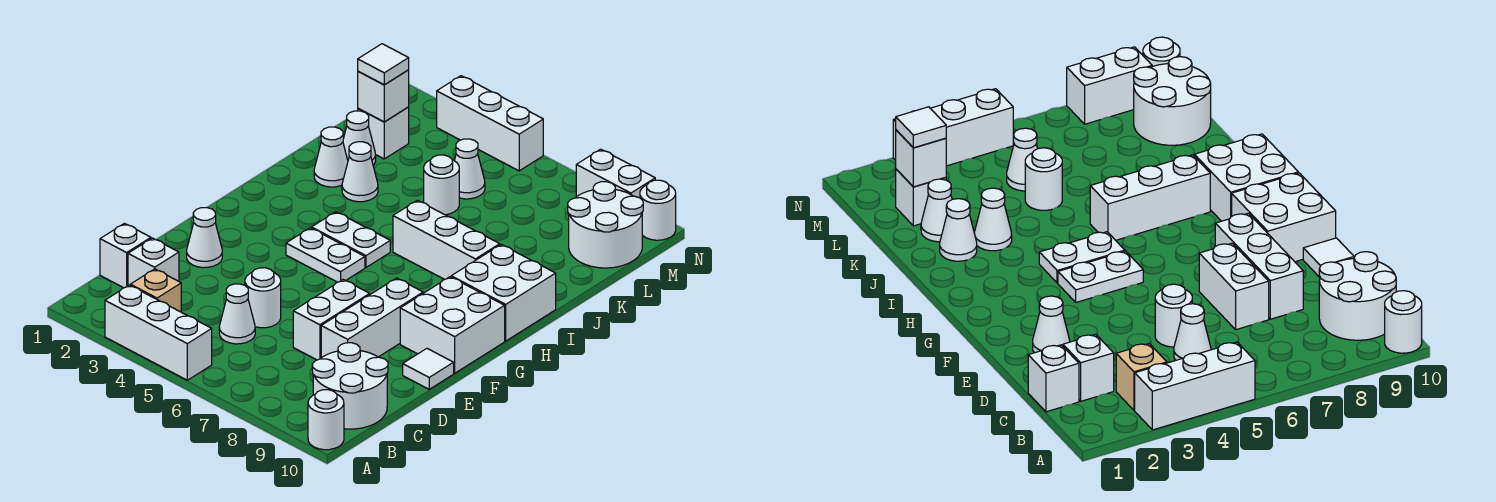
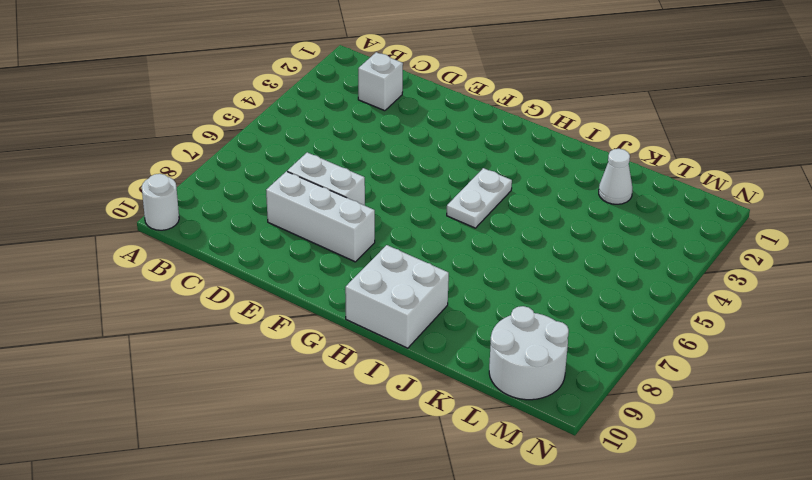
none -> white brick A3:A5 level 1
none -> tan brick B3 level 1
none -> white round brick B9:C10 level 1

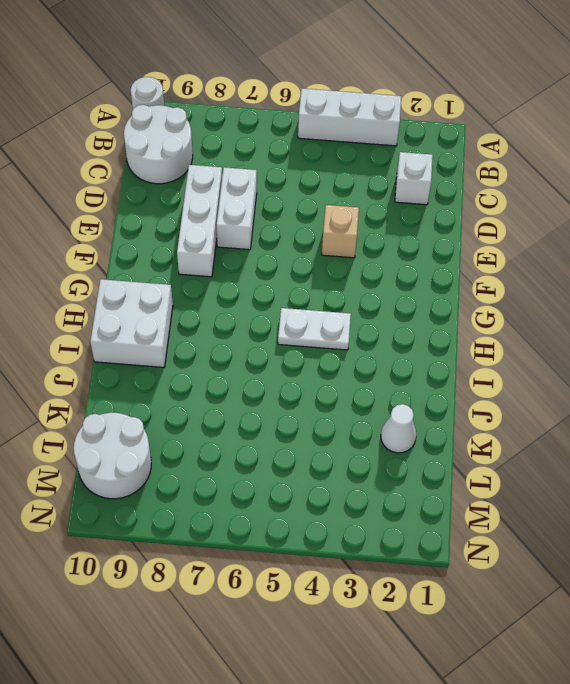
tan brick E4 level 1 -> tan brick B3 level 1
none -> white brick C1 level 1
none -> white cone C5 level 1
none -> white round brick D5 level 1

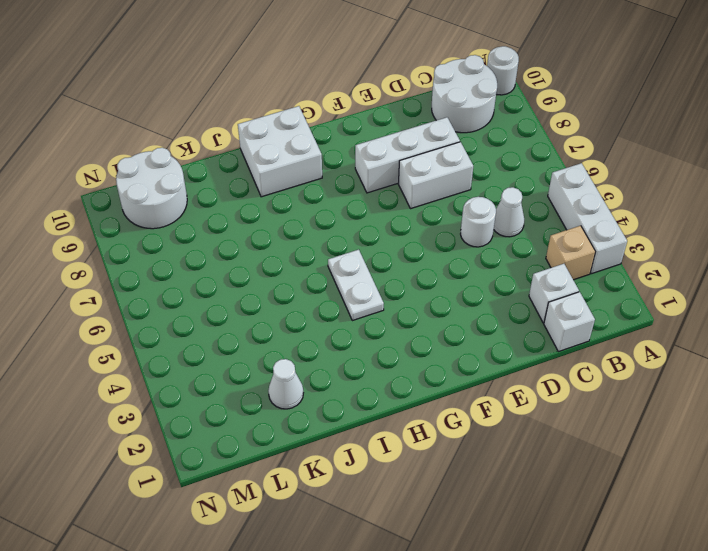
none -> white cone E2 level 1
none -> white tile E10 level 1
none -> white brick F9:G10 level 1

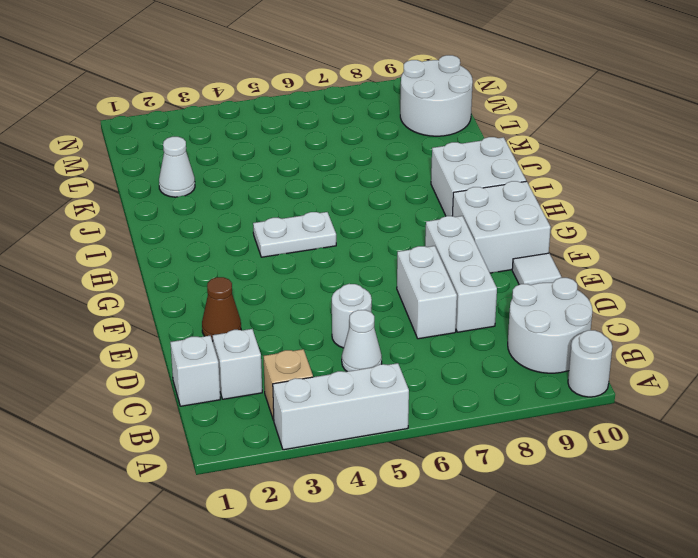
brown cone E2 level 1 -> white cone E2 level 1
none -> white plate G4:G5 level 1
none -> white brick I6:I8 level 1
none -> white cone J2 level 1

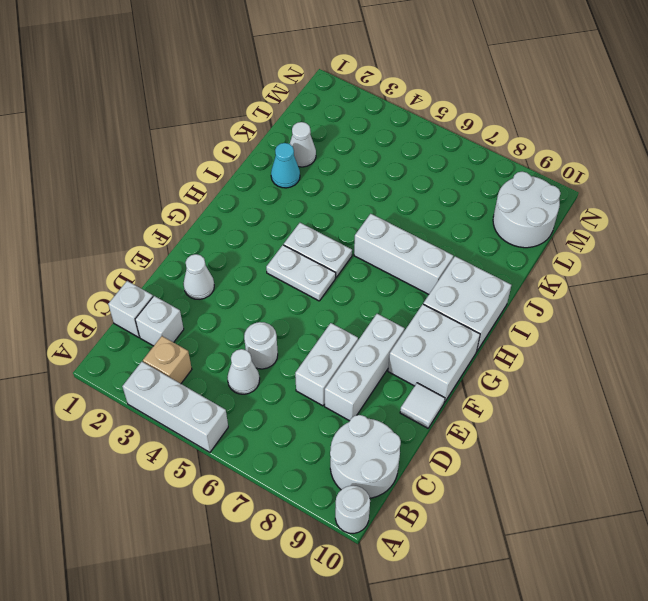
cyan cone J2 level 1 -> white cone J2 level 1
none -> white cone J3 level 1
none -> white round brick K5 level 1
none -> white brick L2 level 1

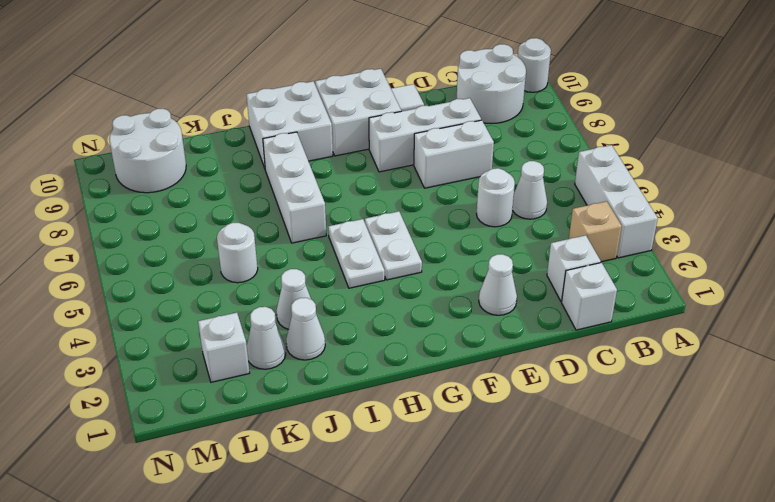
none -> white cone L5 level 1
none -> white brick N3:N5 level 1
none -> white brick N8:N9 level 1

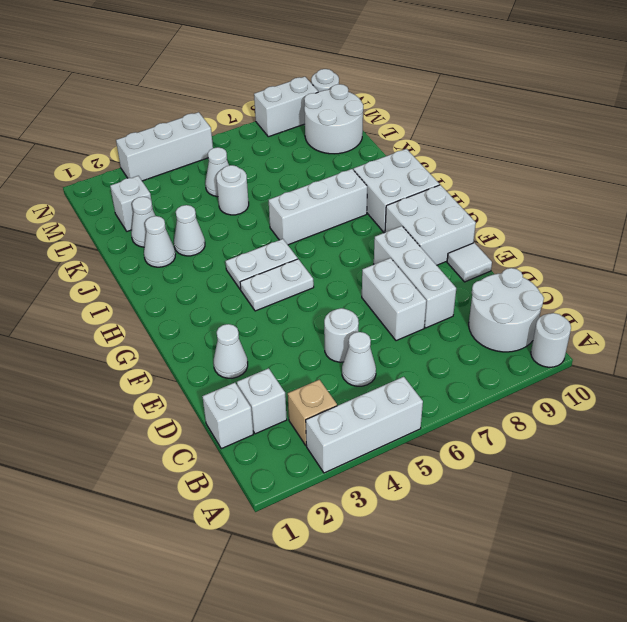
none -> white brick L2 level 2
none -> white tile L2 level 3

